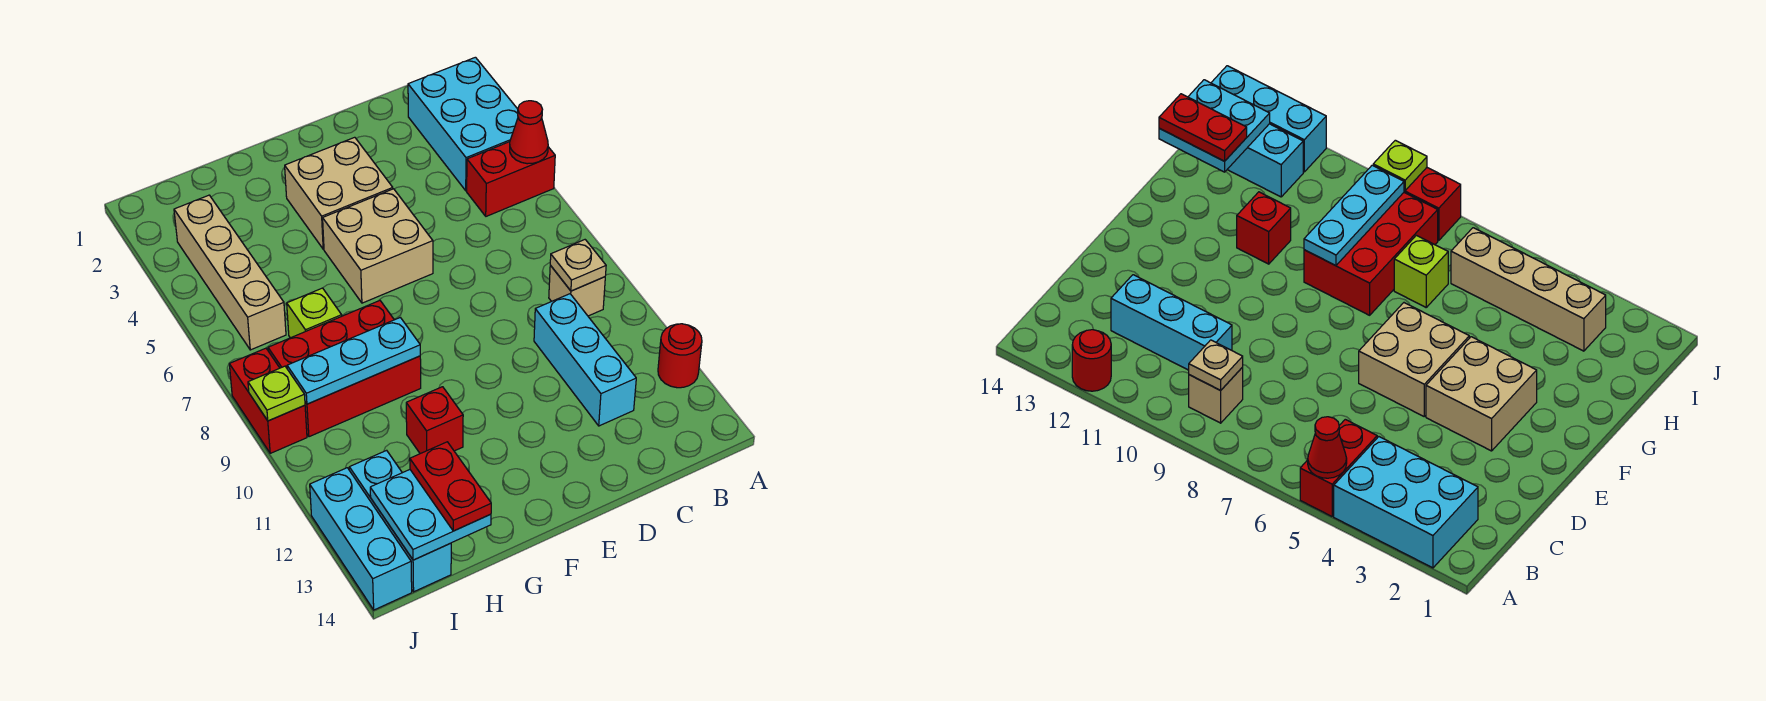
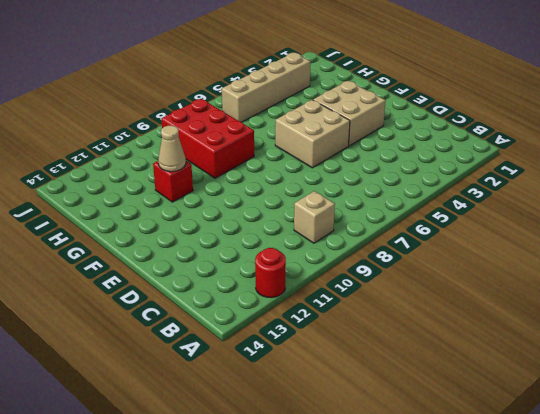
tan cone G11 level 2 -> none
none -> cyan brick A2:B4 level 1
none -> red brick A5:B5 level 1
none -> cyan brick C10:C12 level 1

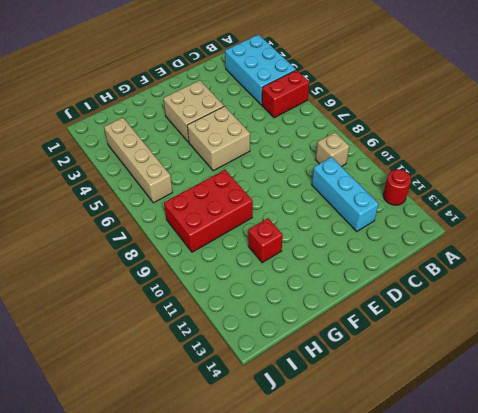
none -> lime brick H7 level 1
none -> cyan brick I12:I14 level 1
none -> red brick J8:J9 level 1

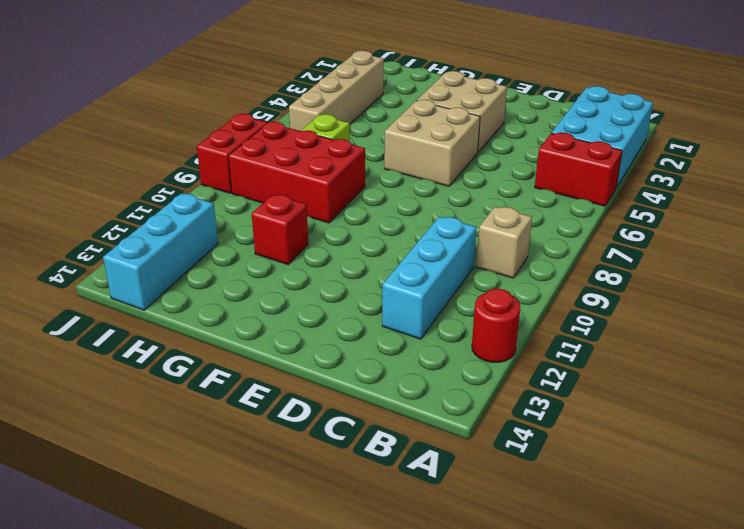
none -> cyan brick J12:J14 level 1
none -> red cone A5 level 2
none -> tan plate B9 level 2

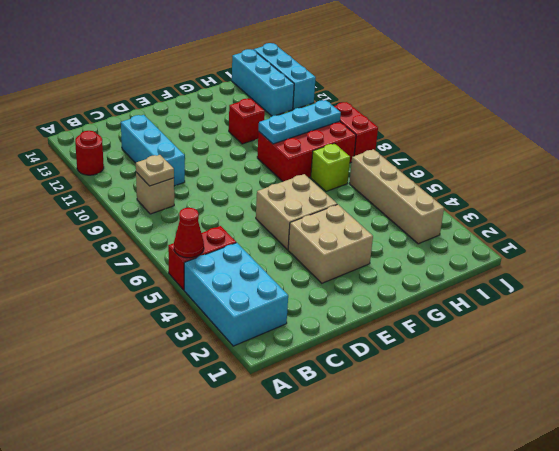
none -> cyan plate H13:I14 level 2
none -> lime plate J9 level 2
none -> red plate H13:H14 level 3

